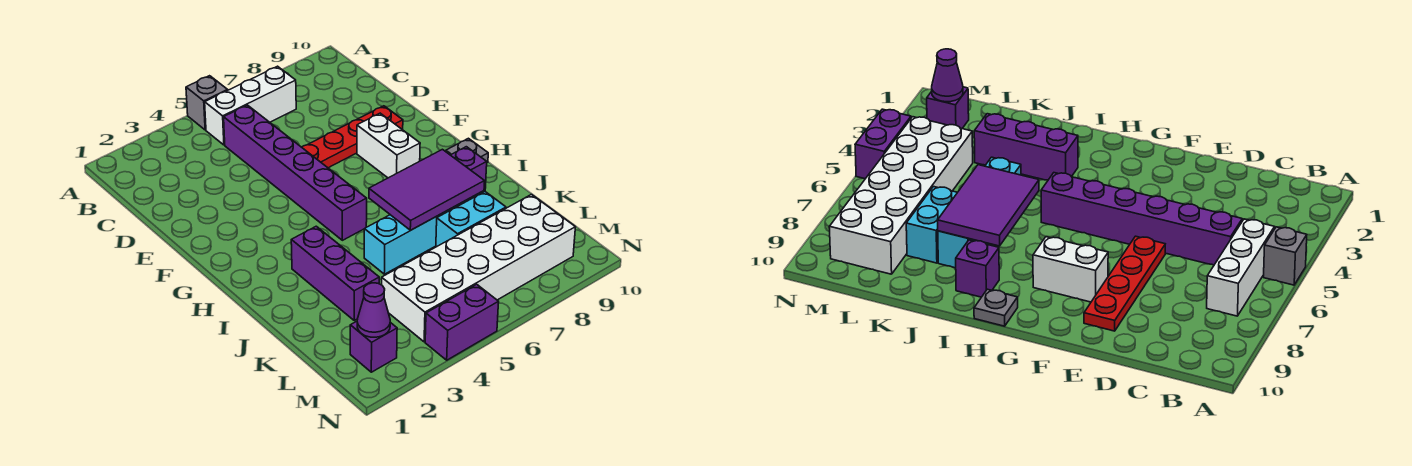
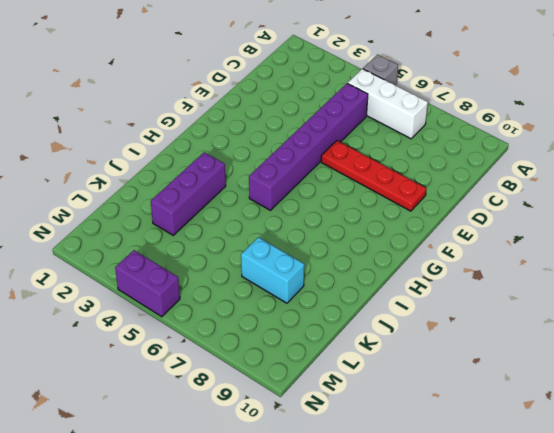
none -> white brick F8:G8 level 1
none -> grey plate H10 level 1
none -> purple brick I9 level 1

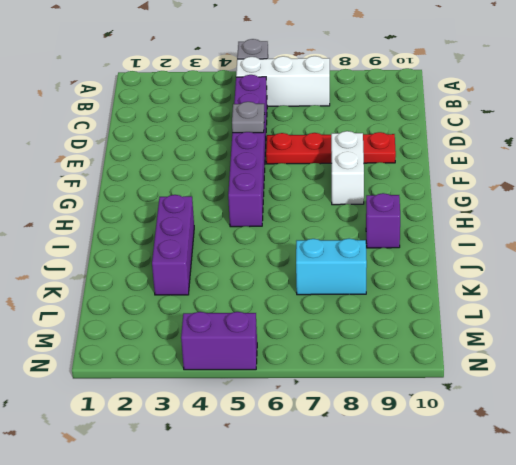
grey plate E5 level 2 -> grey plate H10 level 1
none -> cyan brick J5:J8 level 1
none -> white brick L4:M9 level 1
none -> purple brick M2 level 1

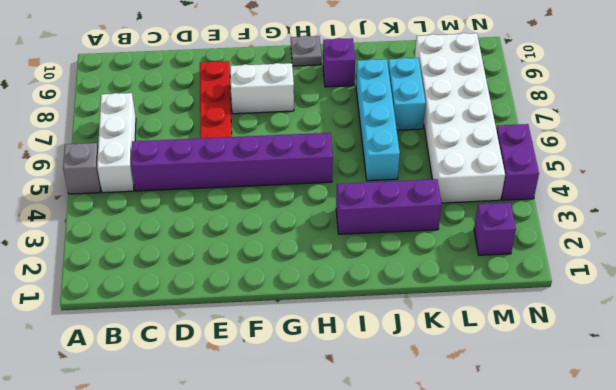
none -> purple tile I6:J8 level 2
none -> purple cone M2 level 2

